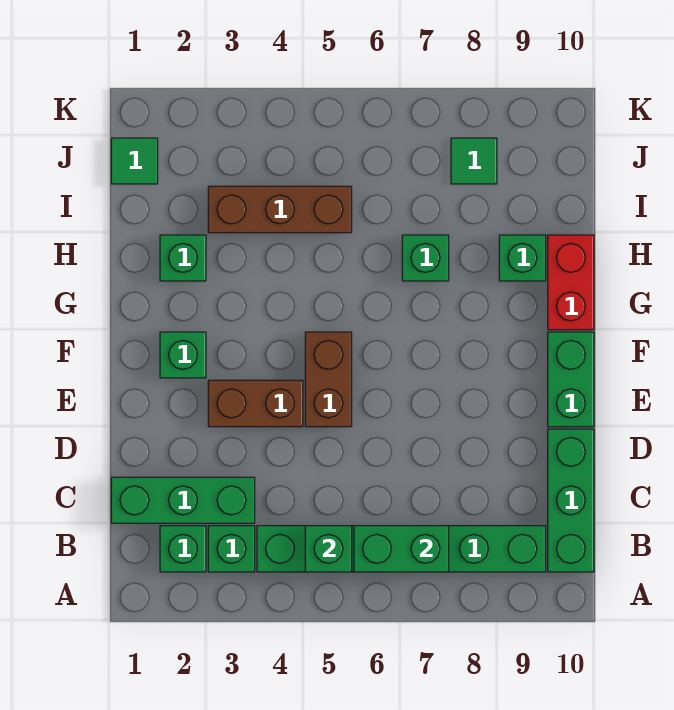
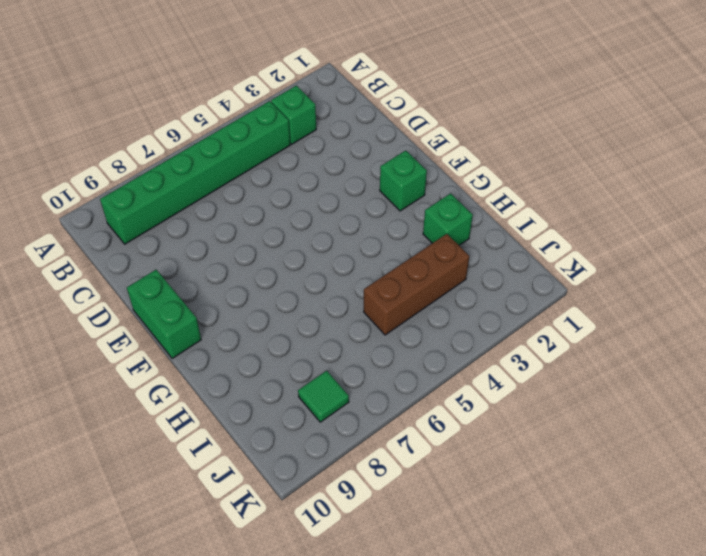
none -> green brick B2 level 1
none -> green brick B10:D10 level 1
none -> green brick C1:C3 level 1

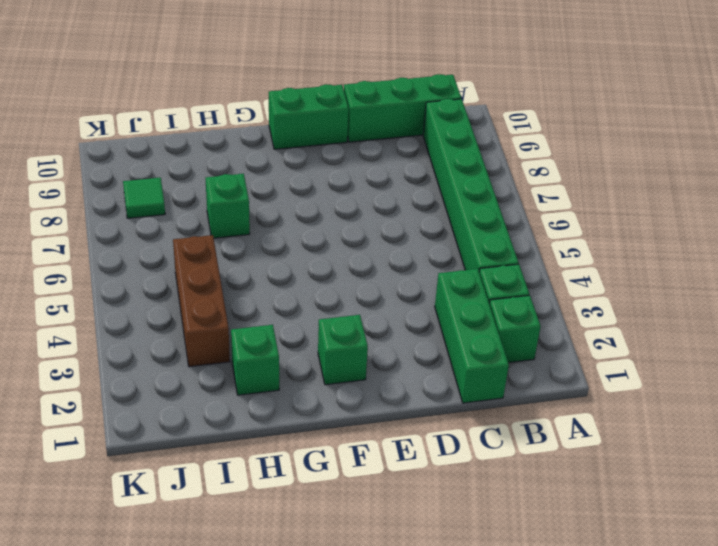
none -> brown brick E3:E4 level 1
none -> brown brick E5:F5 level 1
none -> red brick G10:H10 level 1

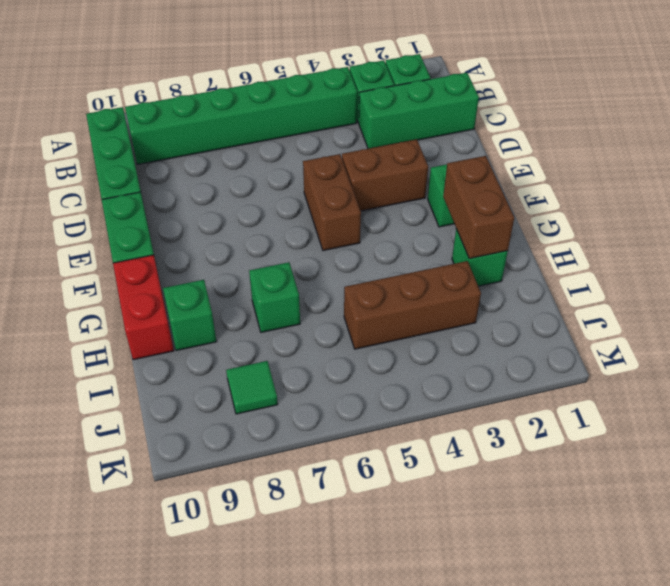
brown brick G2:H2 level 2 -> none
none -> green tile J1 level 1
none -> green brick B5 level 2
none -> green brick B6:B7 level 2

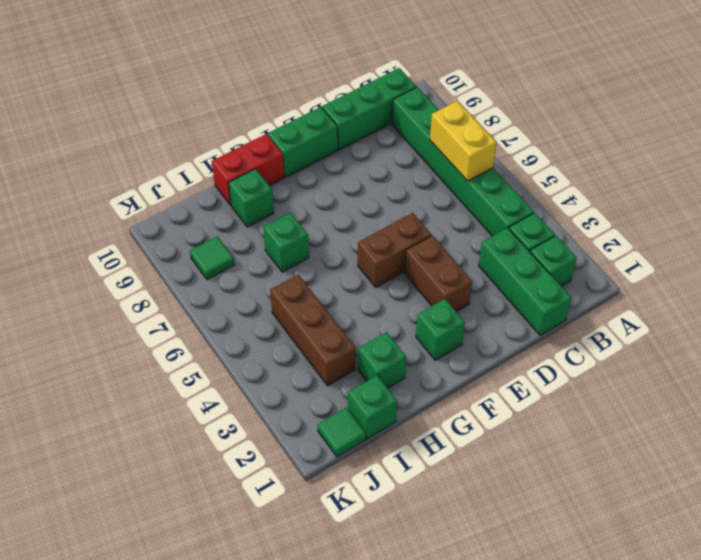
yellow brick B6:B7 level 2 -> green brick B6:B7 level 2
green brick I1 level 1 -> green brick B5 level 2

